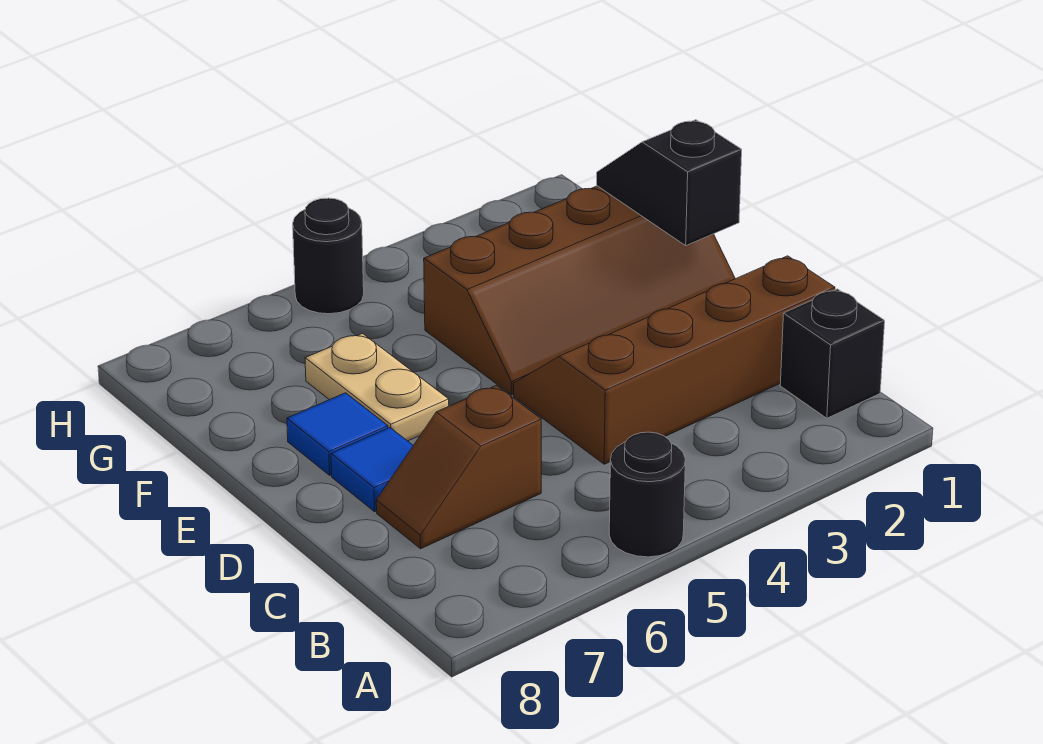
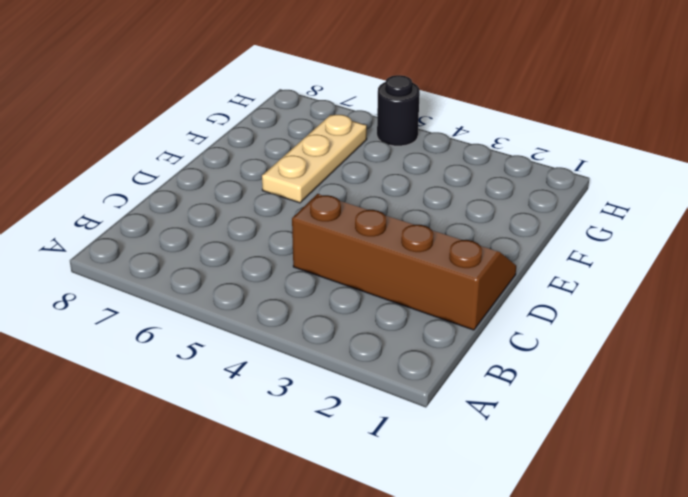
tan plate E6:G6 level 1 -> tan plate E6:F6 level 1
none -> black round brick A5 level 1
none -> black brick B1 level 1

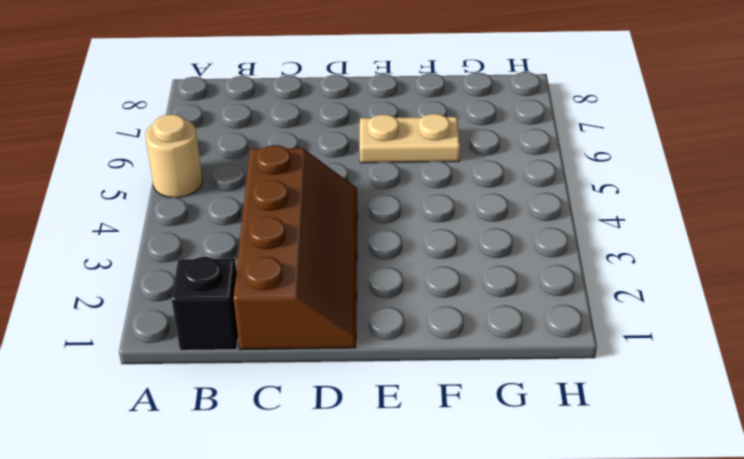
tan round brick A5 level 1 -> black round brick A5 level 1
none -> brown slope C6:C7 level 1 top 6
none -> blue tile D7 level 1

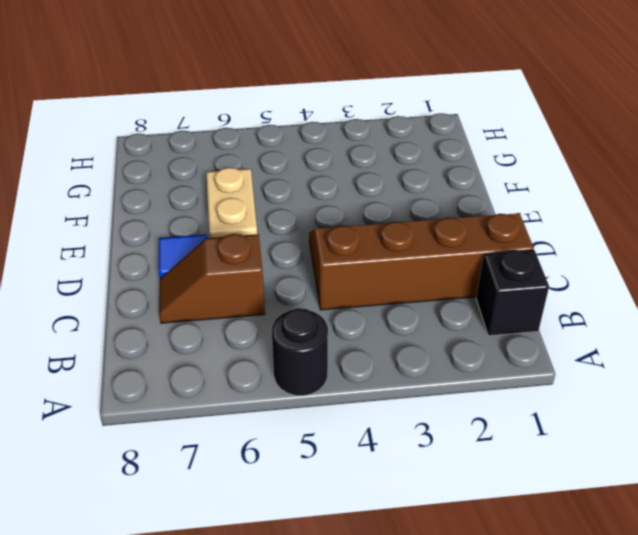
none -> brown slope E1:F4 level 1 top F
none -> blue tile E7 level 1

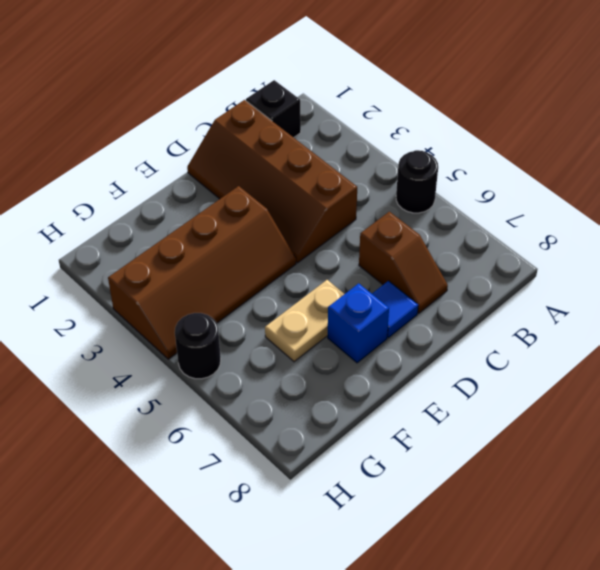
brown slope E3:H4 level 1 top 3 -> brown slope E1:F4 level 1 top F
blue brick E7 level 1 -> blue tile E7 level 1
none -> black slope E1:F1 level 2 top E

